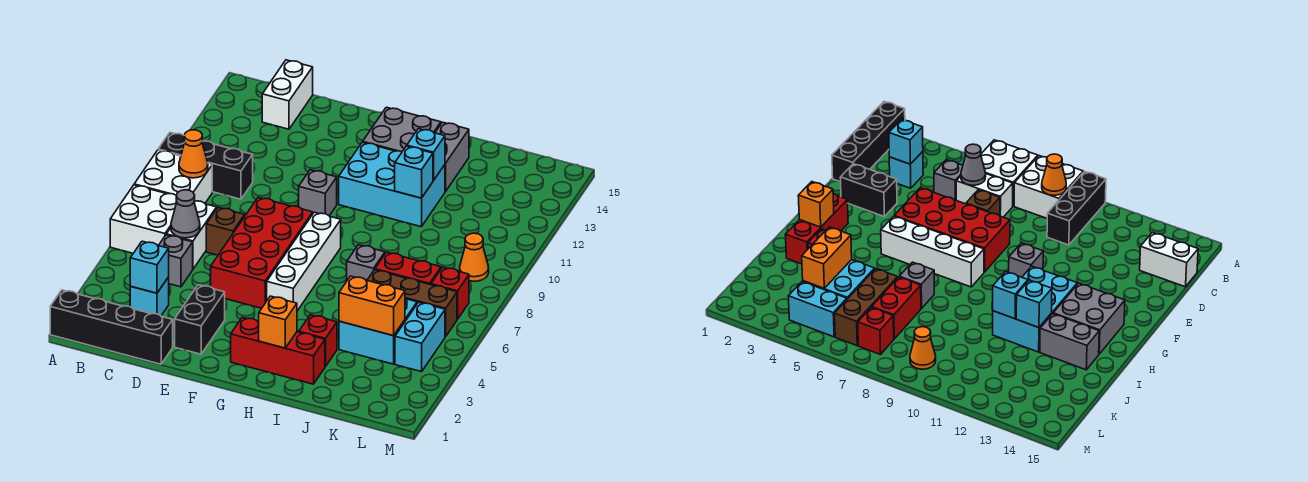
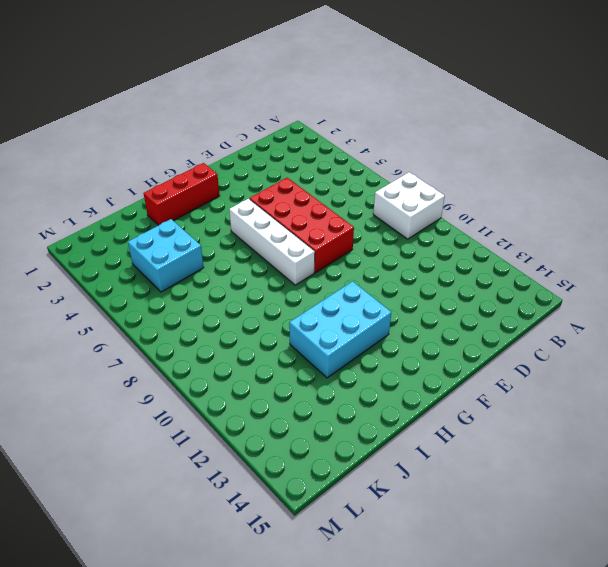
none -> black brick A1:D1 level 1
none -> white brick A6:B7 level 1
none -> black brick A10:C10 level 1
none -> cyan brick C3 level 1

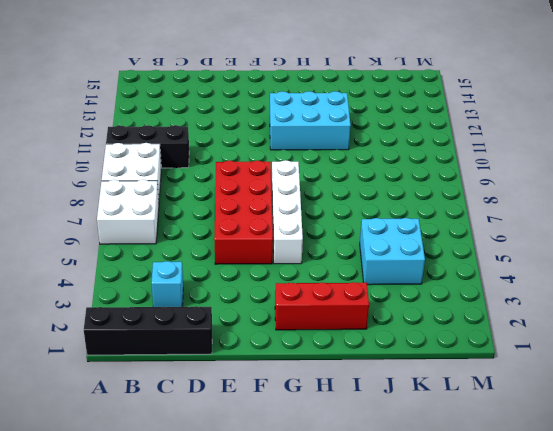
none -> grey brick C5 level 1
none -> white brick C6:C7 level 1
none -> white brick C14:C15 level 1
none -> brown brick D7 level 1

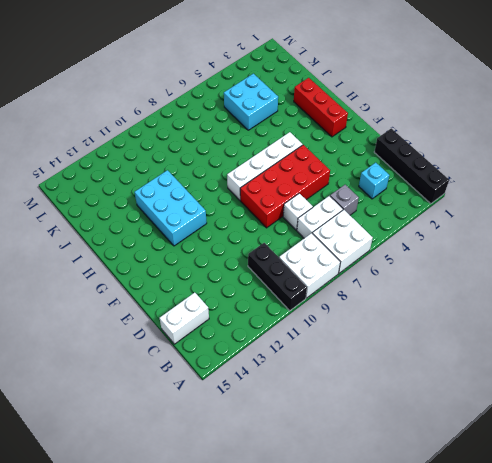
white brick D7 level 1 -> brown brick D7 level 1
none -> black brick E2:E3 level 1
none -> grey brick F10 level 1
none -> grey brick G13:H14 level 1
none -> red brick I3 level 1

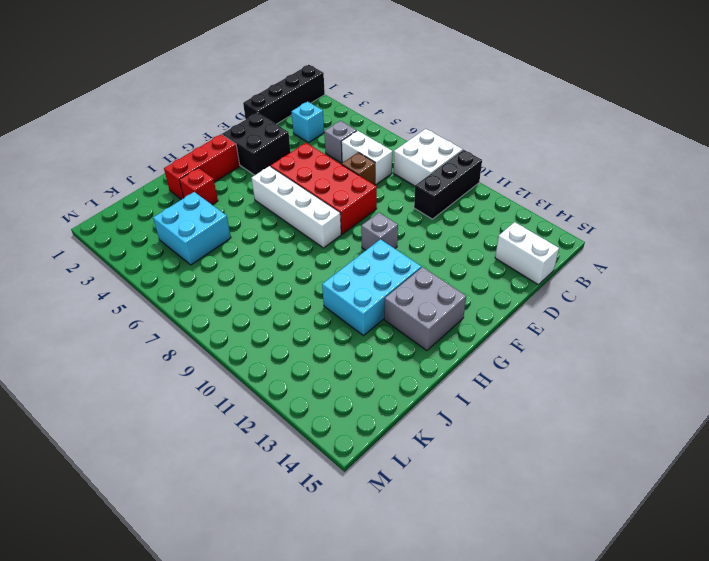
black brick E2:F3 level 1 -> black brick E2:E3 level 1
none -> white brick A6:B7 level 1
none -> grey brick I7 level 1
none -> grey brick I13:I14 level 1
none -> brown brick J6:L6 level 1

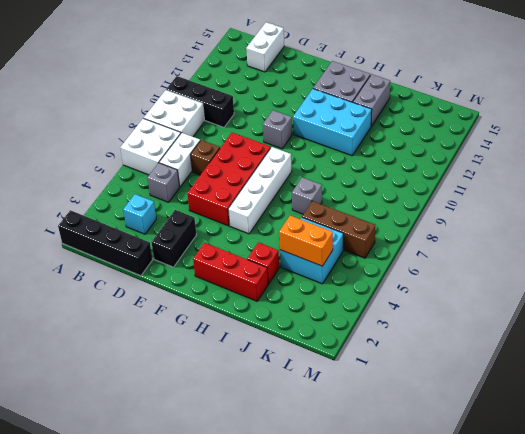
none -> red brick J7:K7 level 1
none -> cyan brick L4:L5 level 1
none -> red brick L7 level 1
none -> orange cone L9 level 1

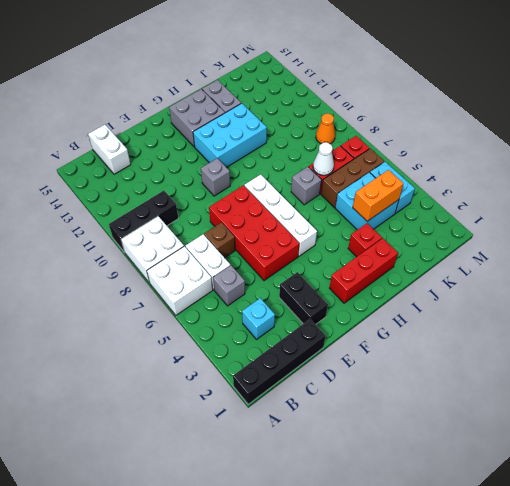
white cone J7 level 2 -> none
none -> orange cone B9 level 2
none -> cyan brick C3 level 2
none -> grey cone C6 level 2
none -> orange brick H2 level 2

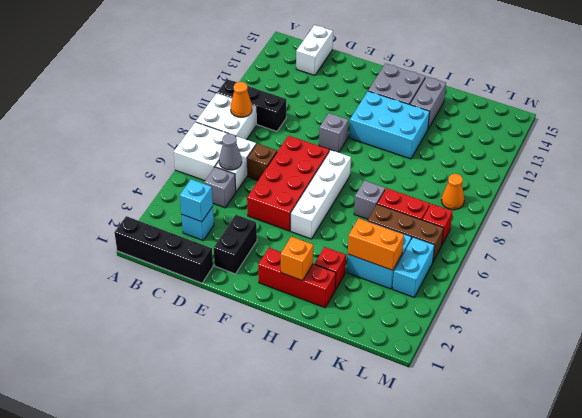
none -> cyan brick I11 level 2
none -> cyan brick I12 level 2

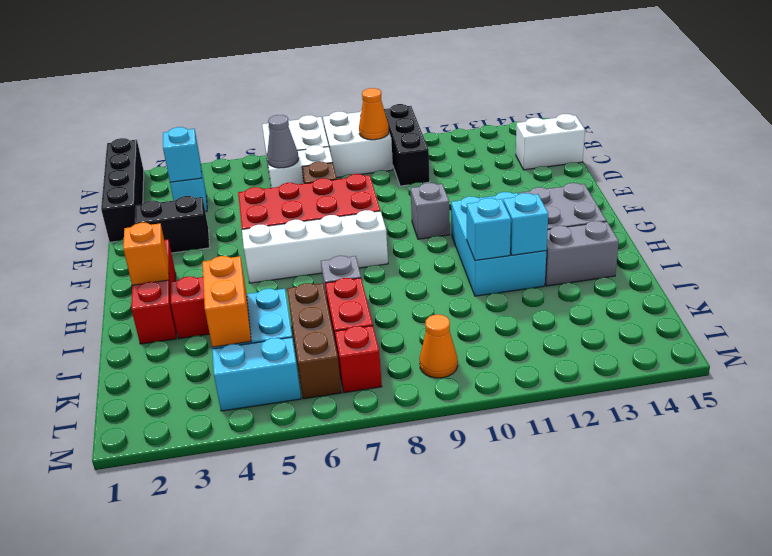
none -> grey brick C5 level 1

